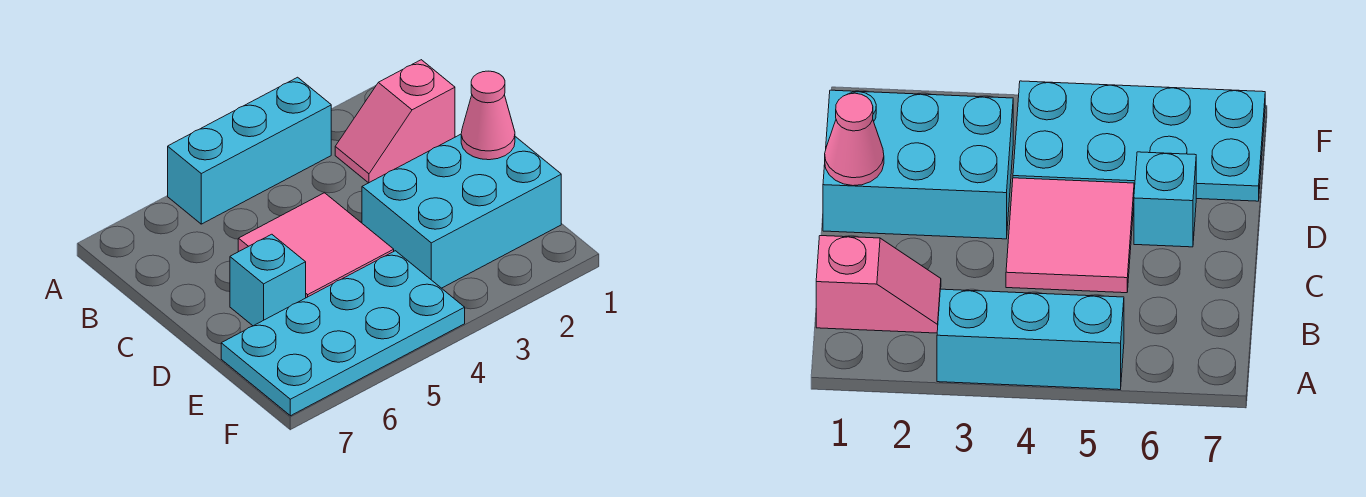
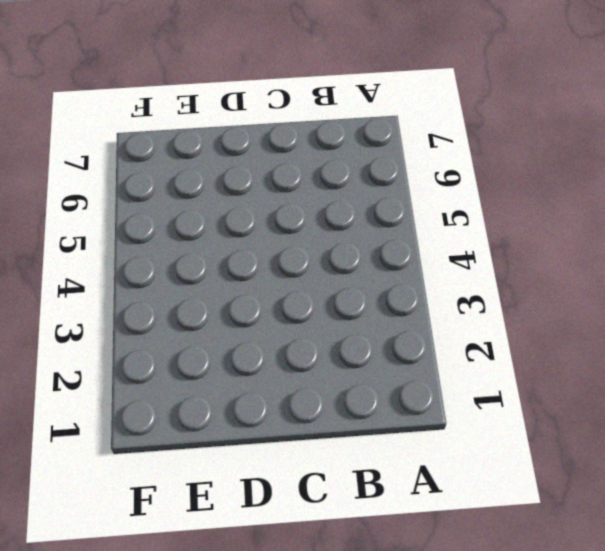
none -> cyan brick A3:A5 level 1
none -> pink slope B1:B2 level 1 top 1

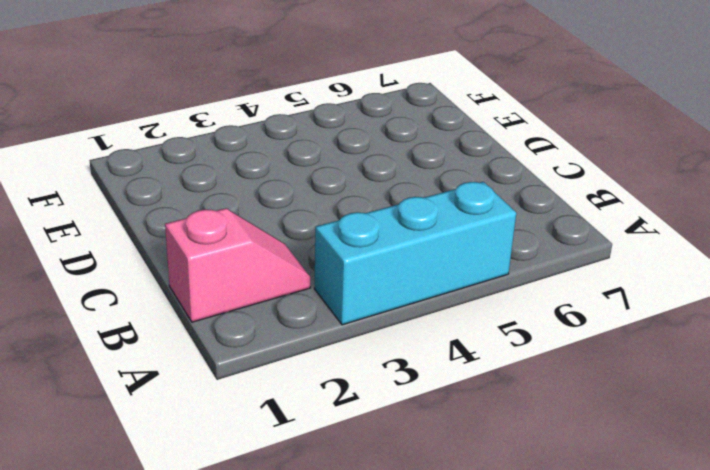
none -> pink tile C4:D5 level 1
none -> cyan brick D1:E3 level 1

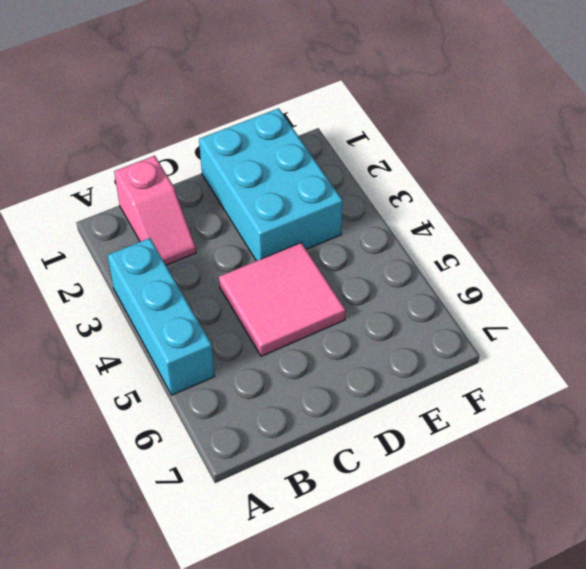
none -> cyan brick D6 level 1
none -> cyan plate E4:F7 level 1

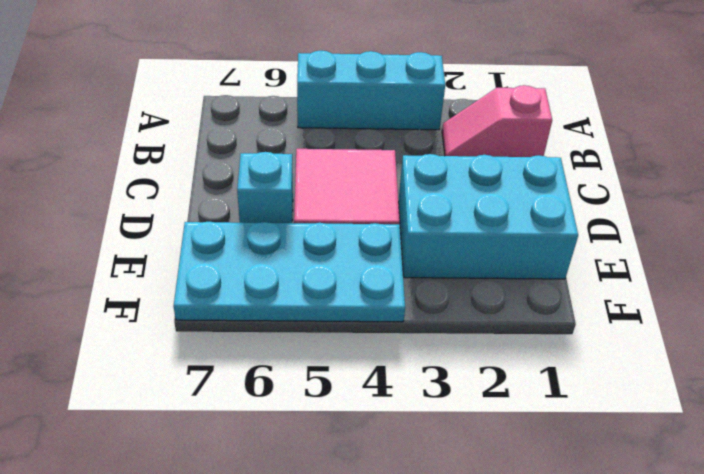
none -> pink cone D1 level 2

